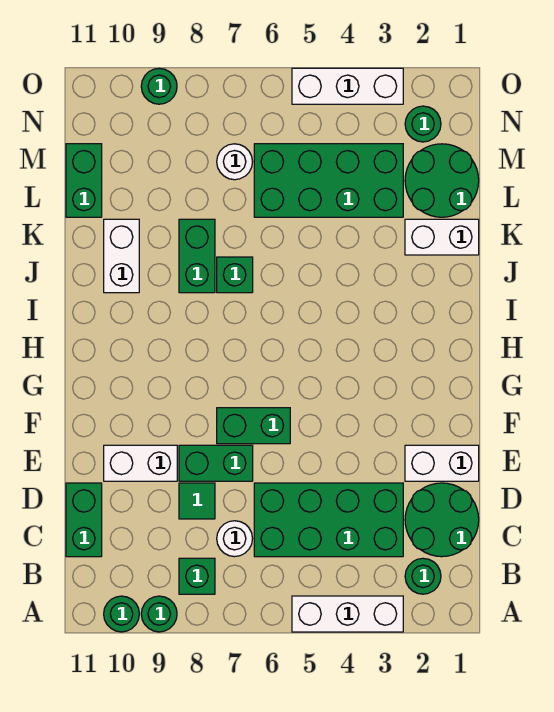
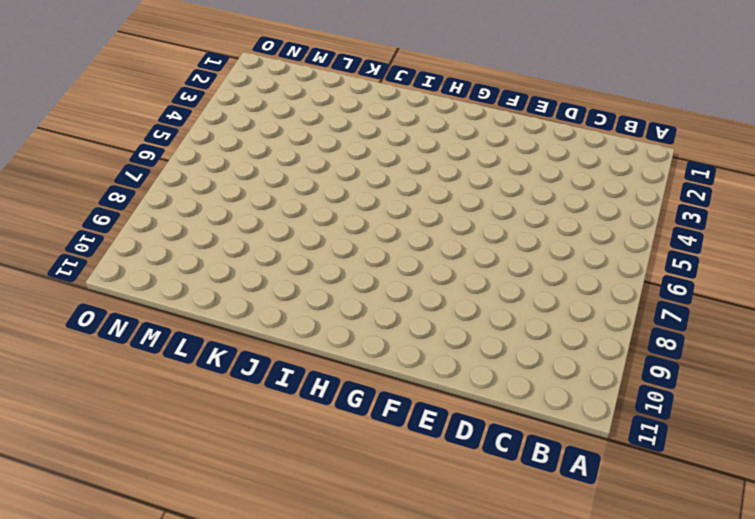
none -> white brick A3:A5 level 1
none -> green round brick A9 level 1
none -> green round brick A10 level 1

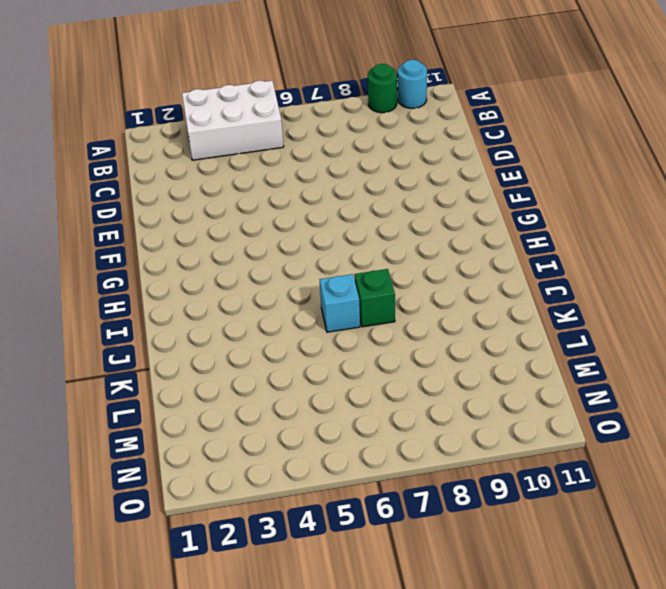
white brick A3:B5 level 1 -> white brick A3:A5 level 1
cyan round brick A10 level 1 -> green round brick A10 level 1
cyan brick J6 level 1 -> none
none -> green round brick B2 level 1
none -> green brick B8 level 1
none -> green round brick C1:D2 level 1

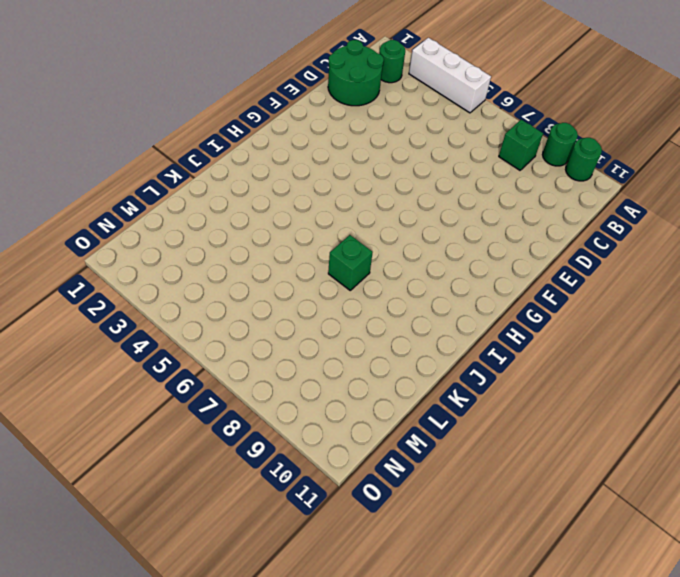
none -> green brick C3:D6 level 1
none -> white round brick C7 level 1
none -> green brick C11:D11 level 1

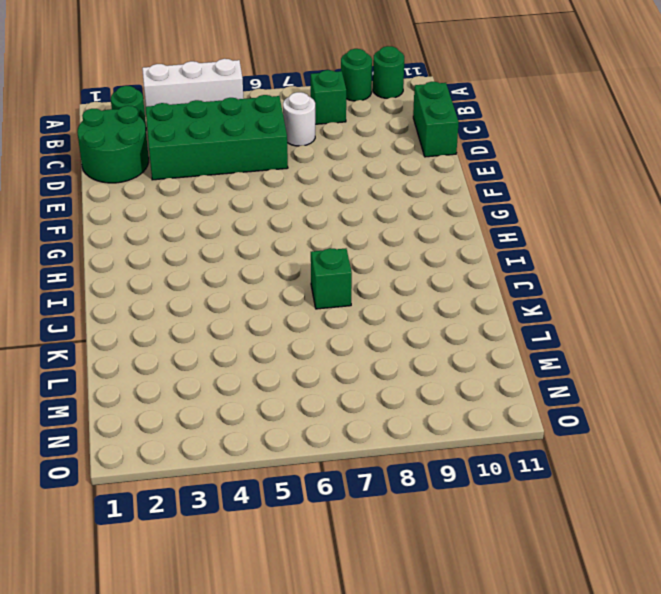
none -> green tile D8 level 1
none -> white brick E1:E2 level 1
none -> green brick E7:E8 level 1

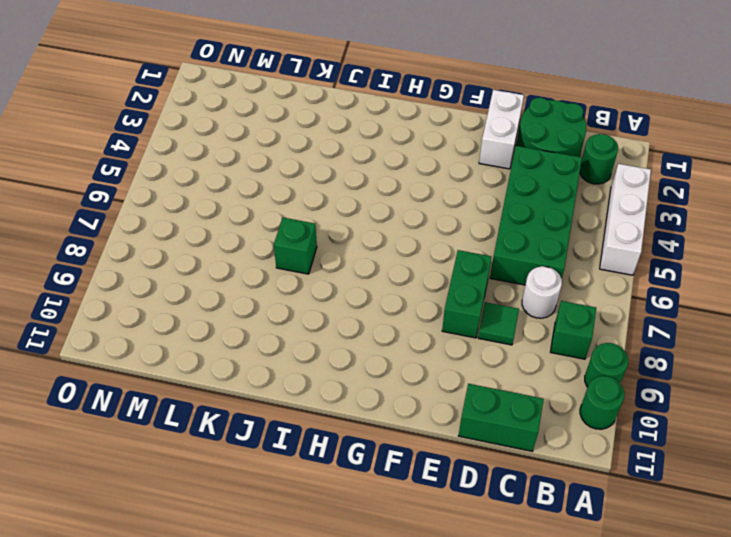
none -> white brick E9:E10 level 1
none -> green brick F6:F7 level 1
none -> green brick J8:K8 level 1

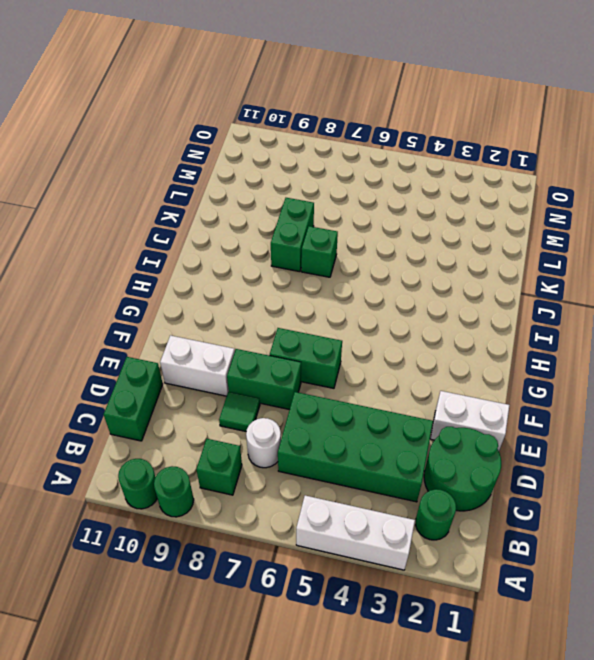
none -> white brick J10:K10 level 1
none -> white brick K1:K2 level 1
none -> green round brick L1:M2 level 1

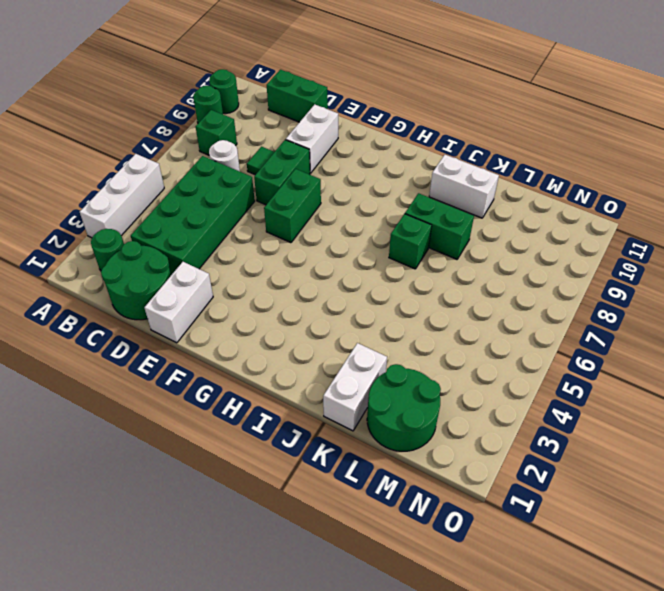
none -> green brick L3:M6 level 1
none -> green brick L11:M11 level 1
none -> white round brick M7 level 1

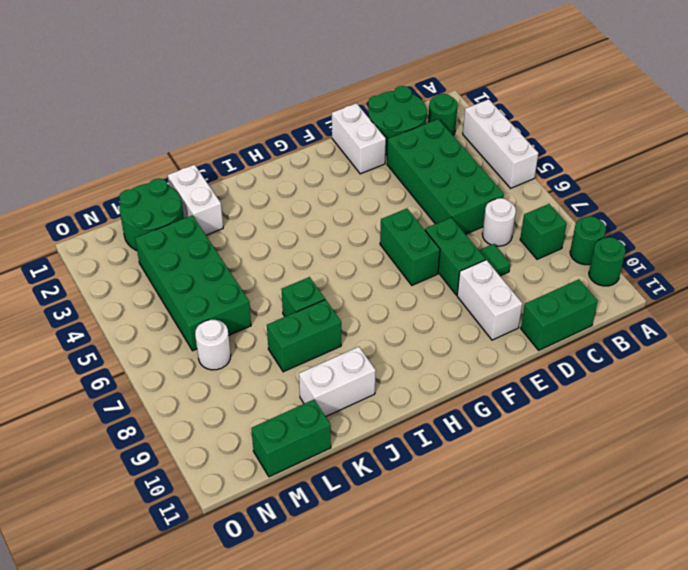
none -> green round brick N2 level 1
none -> white brick O3:O5 level 1
none -> green round brick O9 level 1

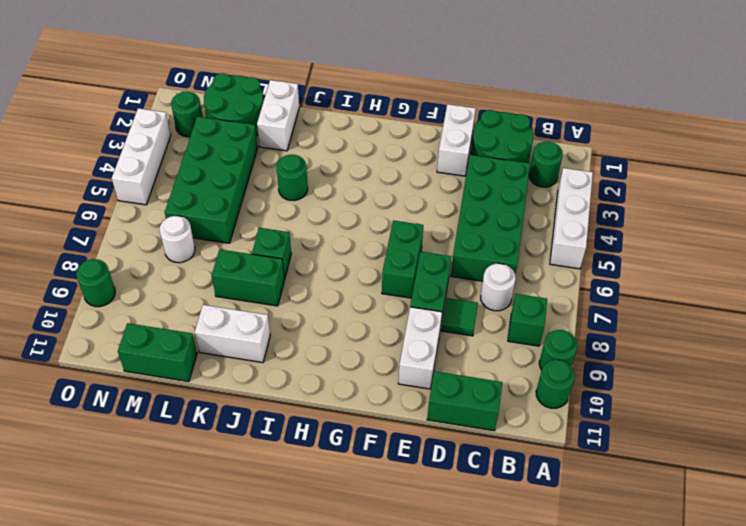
green round brick J4 level 1 -> none

